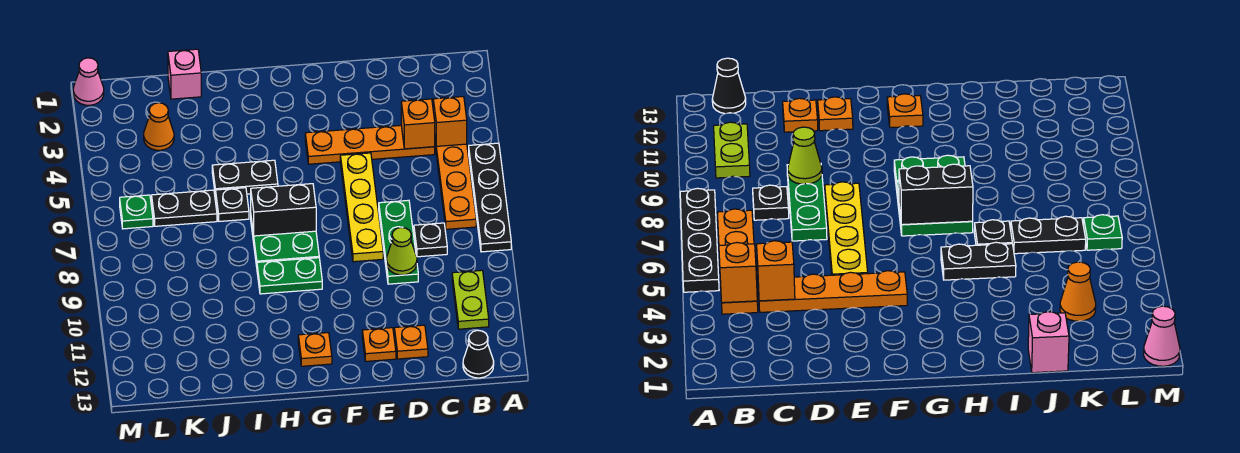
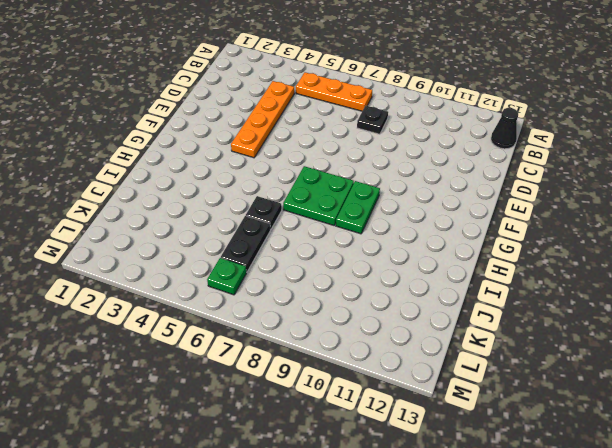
orange plate B5:B7 level 1 -> orange plate B4:B7 level 1
none -> black plate A5:A8 level 1
none -> lime plate B10:B11 level 1
none -> green plate D7:D9 level 1

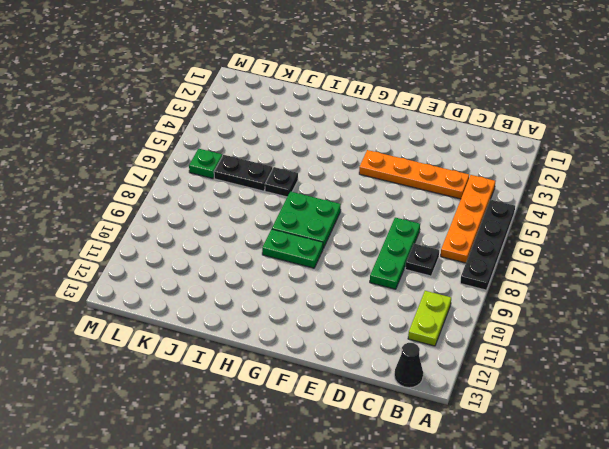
none -> orange plate D12 level 1
none -> yellow plate E5:E8 level 1
none -> orange plate E12 level 1

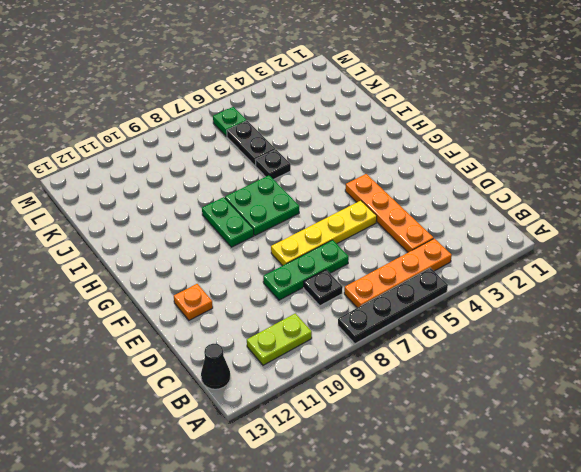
none -> orange plate D12 level 1
none -> orange plate G12 level 1
none -> black plate H5:I5 level 1

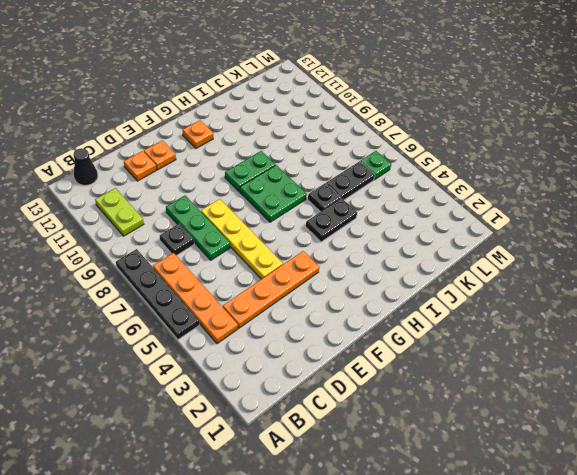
none -> pink brick J1 level 1
none -> orange cone K3 level 1
none -> pink cone M1 level 1

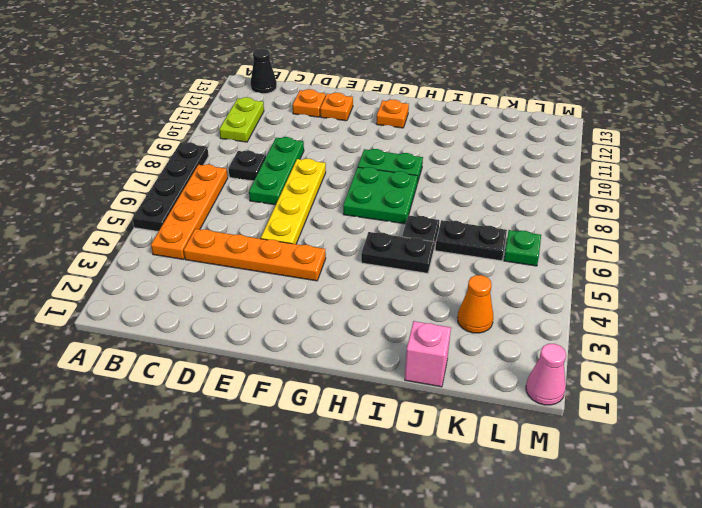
none -> orange brick B4 level 2
none -> orange brick C4 level 2
none -> lime cone D9 level 2

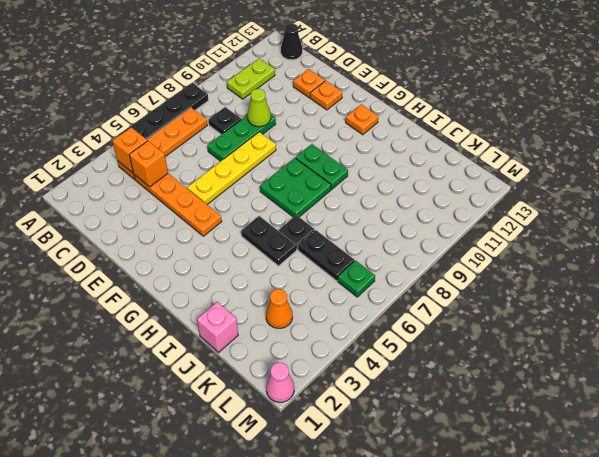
none -> black brick G7:H7 level 2

